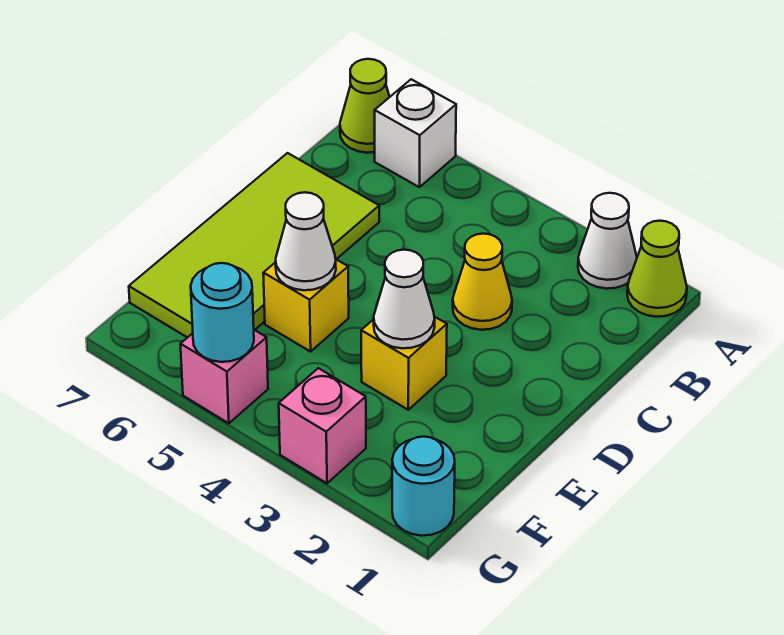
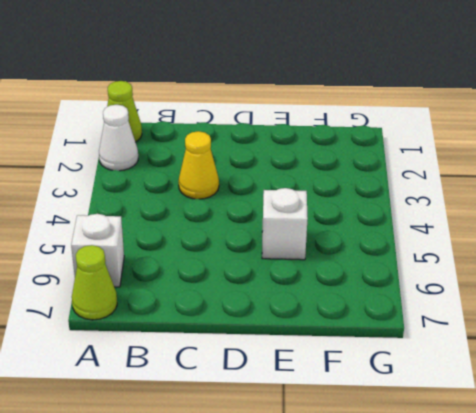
white brick E5 level 1 -> yellow brick E5 level 1
none -> lime tile C6:F7 level 1
none -> yellow brick E3 level 1
none -> cyan round brick G1 level 1

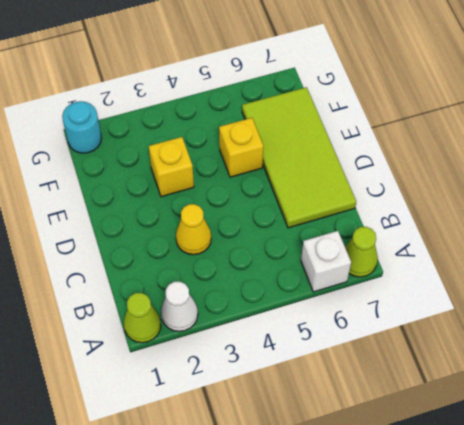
none -> pink brick G3 level 1
none -> pink brick G5 level 1
none -> white cone E3 level 2

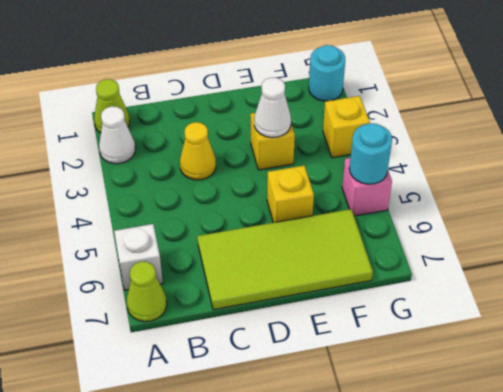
yellow brick G3 level 1 -> pink brick G3 level 1
none -> white cone E5 level 2

